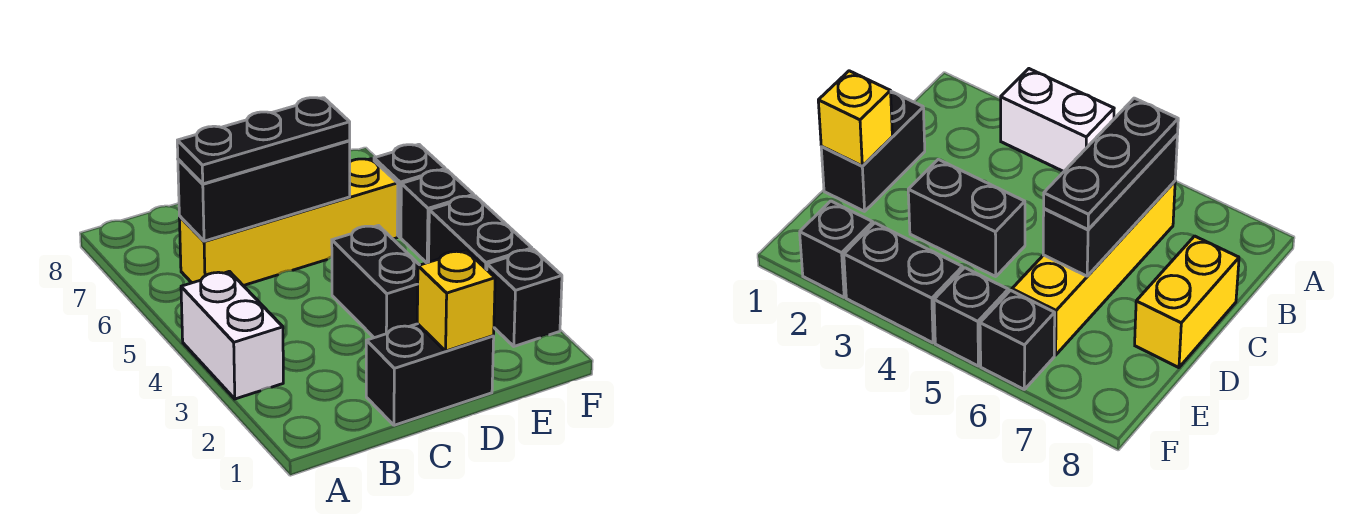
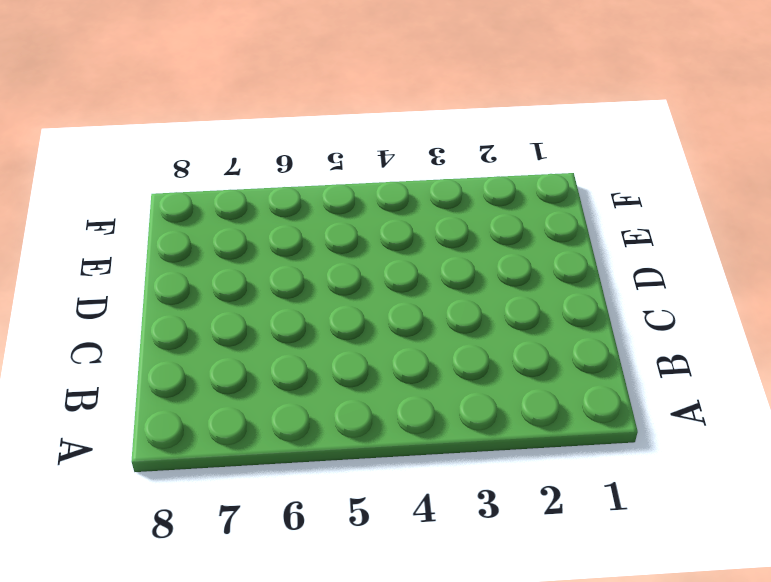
none -> white brick A3:A4 level 1
none -> yellow brick B6:E6 level 1
none -> black brick C1:D1 level 1

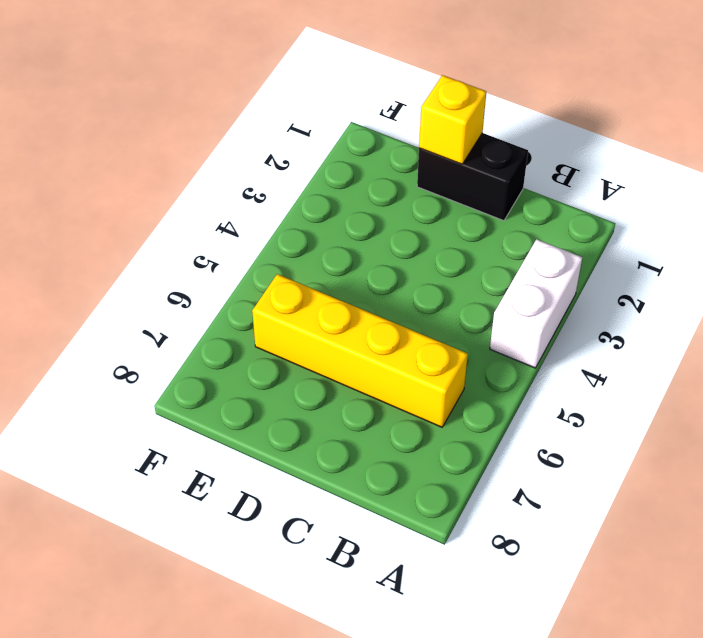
none -> yellow brick C8:D8 level 1
none -> black brick D3:D4 level 1
none -> black brick F2 level 1

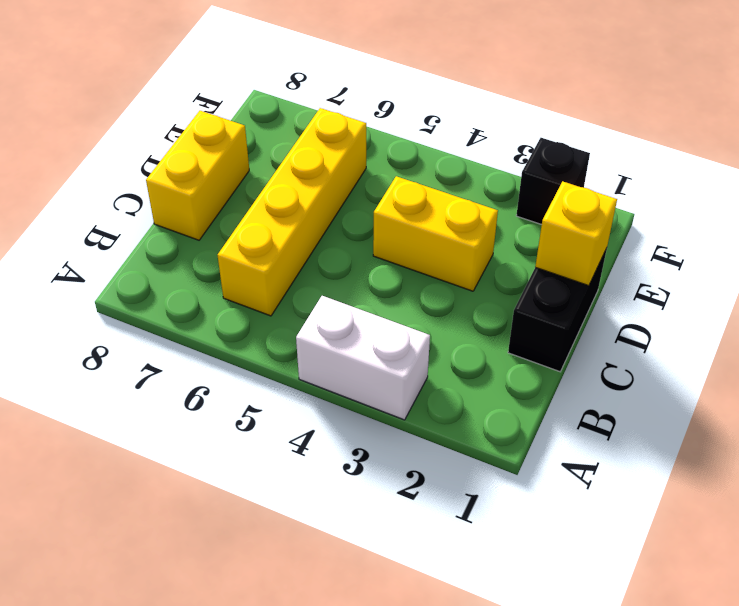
yellow brick D3:D4 level 1 -> black brick D3:D4 level 1
none -> black brick F3:F4 level 1
none -> black brick F5 level 1
none -> black brick F6 level 1

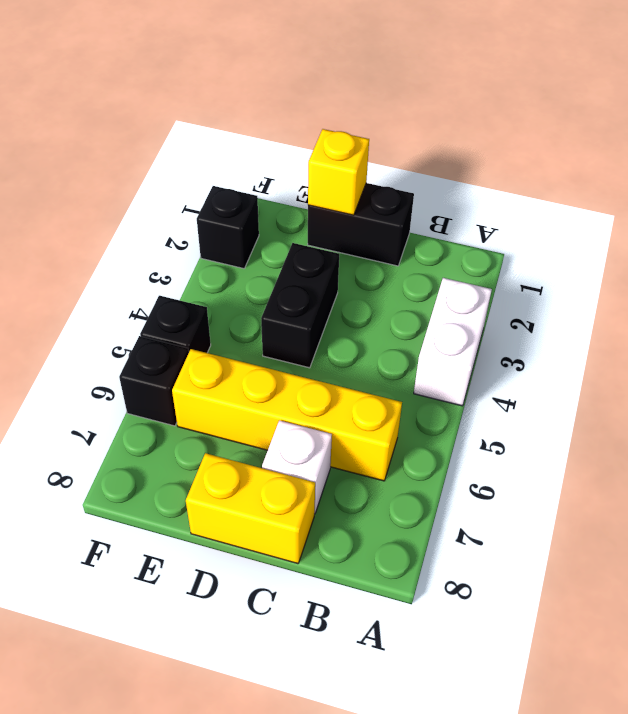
white brick C7 level 1 -> none
none -> black brick F3:F4 level 1
none -> black brick B6:D6 level 2
none -> black plate B6:D6 level 3

